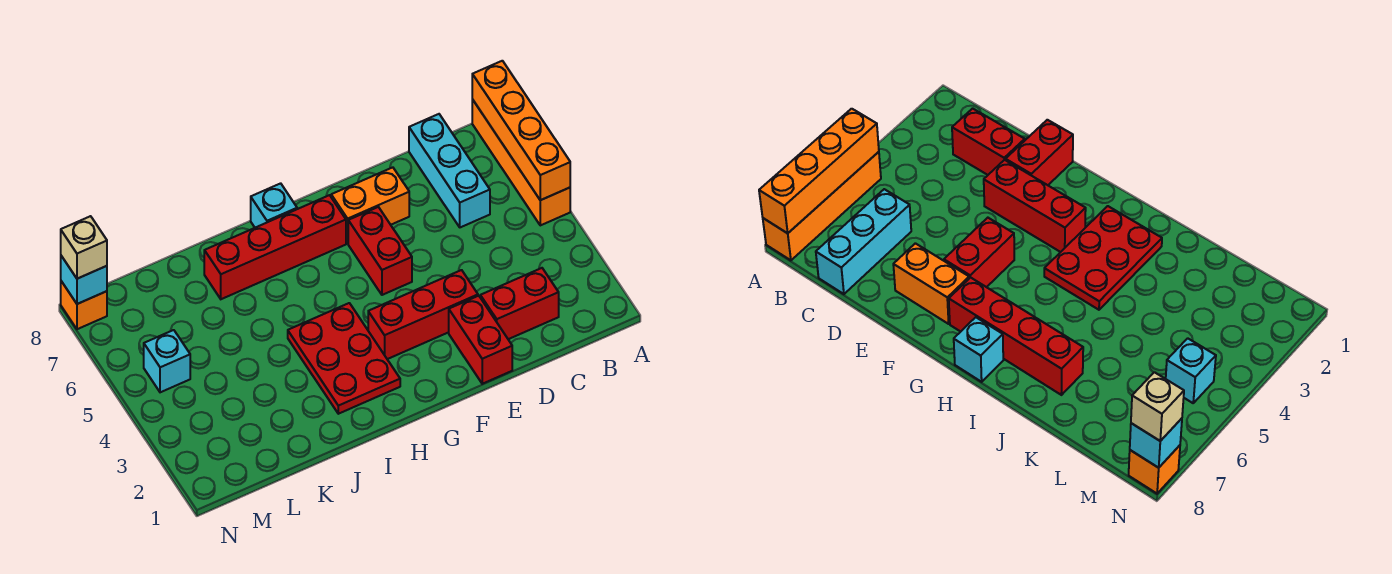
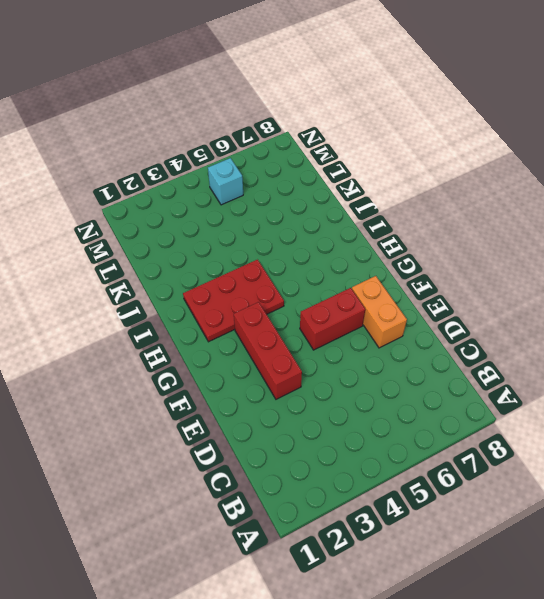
none -> orange brick A5:A8 level 1
none -> red brick C2:D2 level 1
none -> cyan brick C6:C8 level 1

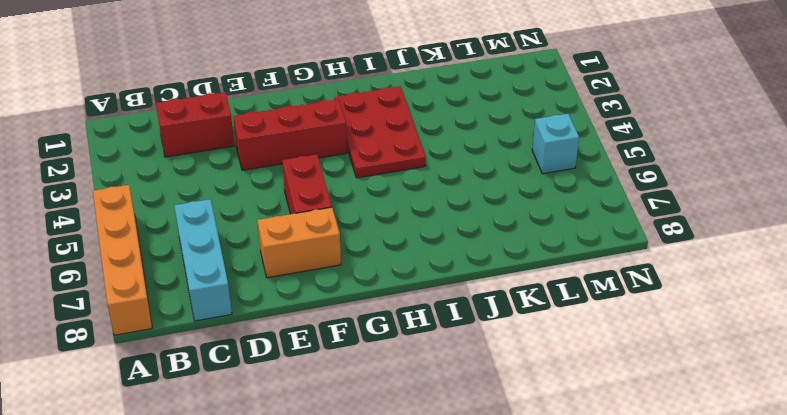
none -> red brick E1:E2 level 1
none -> red brick G7:J7 level 1
none -> cyan brick H8 level 1

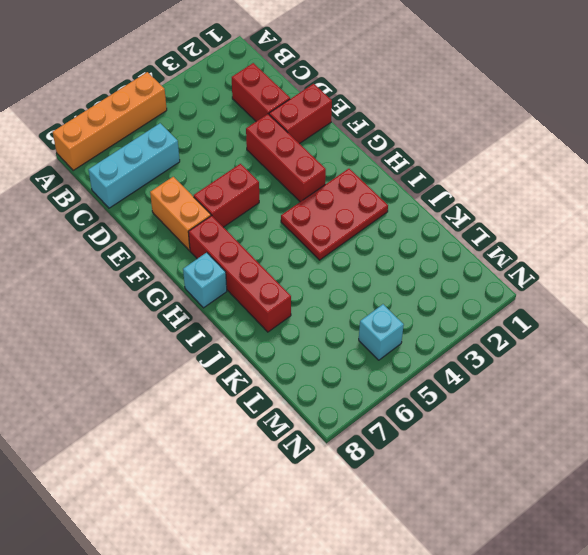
none -> orange brick N8 level 1
none -> orange brick A5:A8 level 2
none -> cyan brick N8 level 2

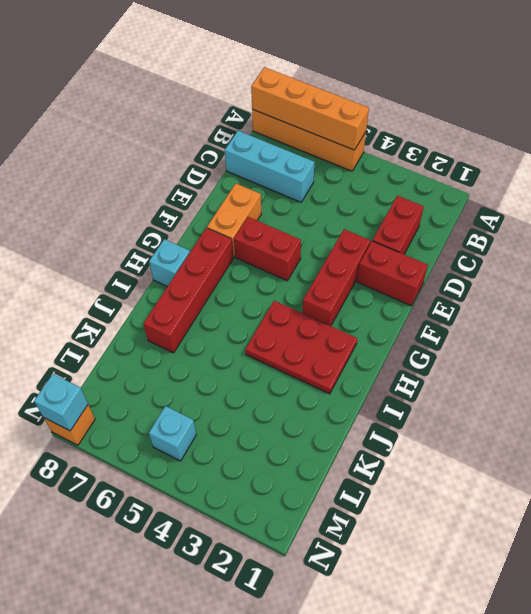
none -> tan brick N8 level 3

